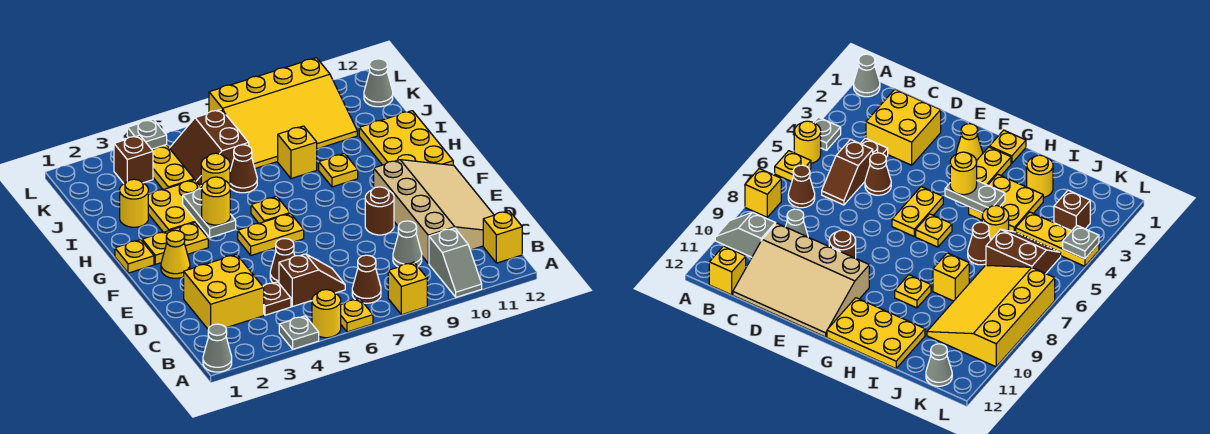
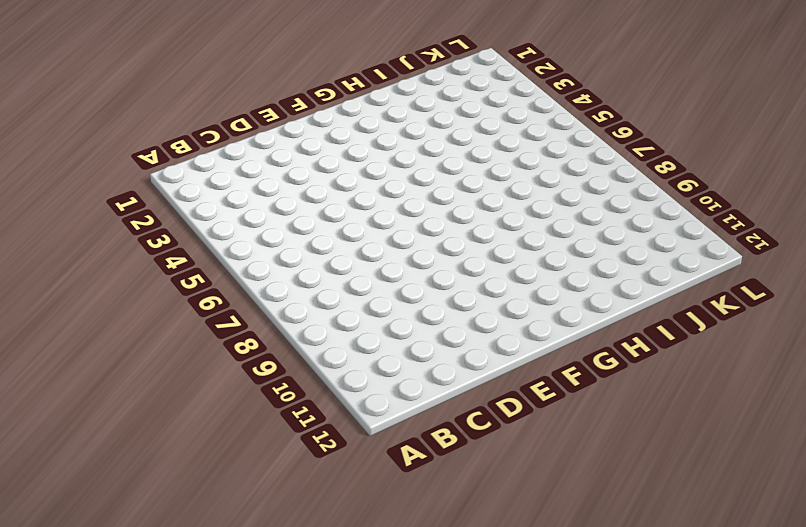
none -> grey cone A1 level 1
none -> grey plate A4 level 1
none -> yellow round brick A5 level 1
none -> yellow plate A6 level 1

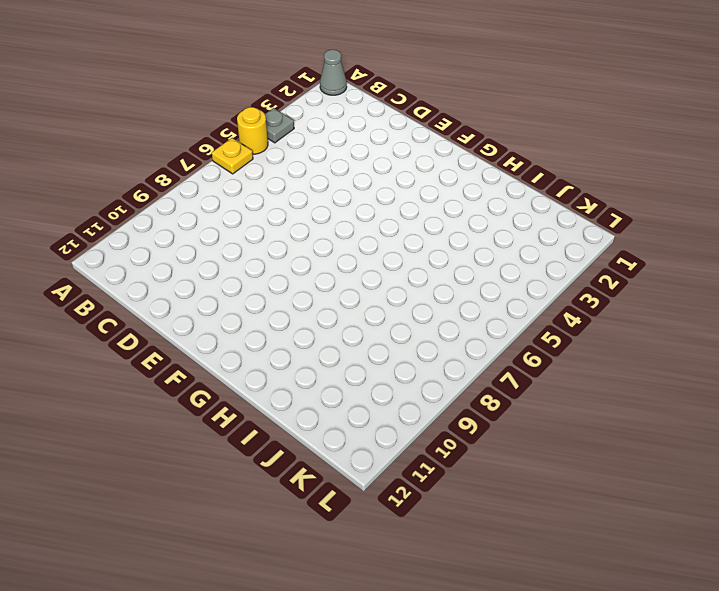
none -> yellow brick A8 level 1
none -> grey slope A10:B10 level 1 top B
none -> brown cone B7 level 1
none -> yellow brick B12 level 1

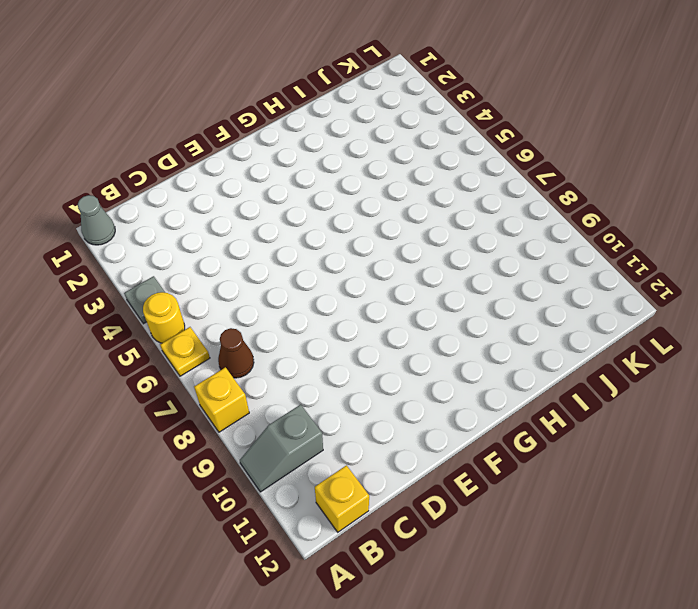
none -> yellow brick C2:D3 level 1
none -> brown plate C4 level 1
none -> brown slope C5:C6 level 1 top 5
none -> grey cone C9 level 1

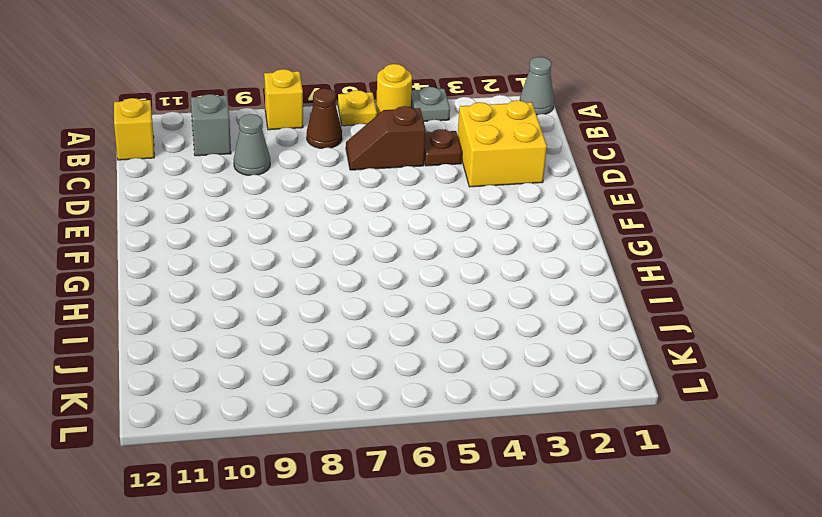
none -> tan slope C10:F12 level 1 top 10
none -> brown cone D5 level 1
none -> brown round brick E9 level 1
none -> yellow cone F2 level 1

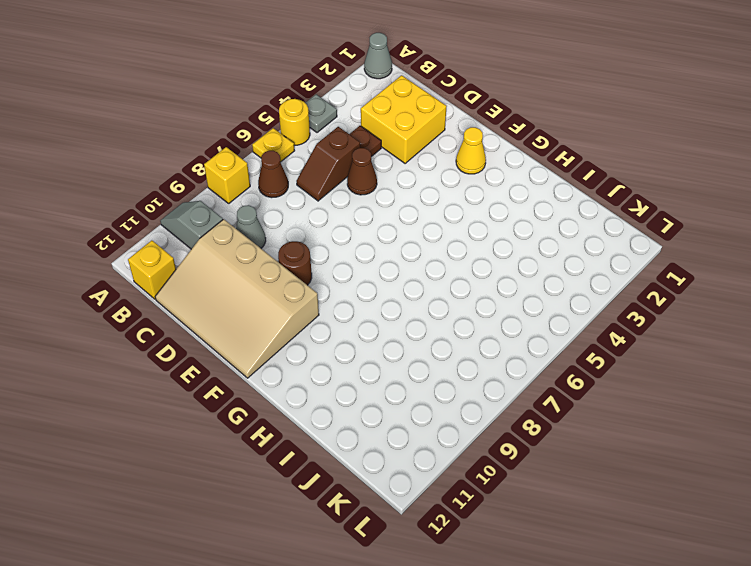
none -> yellow plate F5:F6 level 1
none -> yellow plate G1 level 1
none -> yellow plate G2:G3 level 1
none -> yellow plate G6 level 1

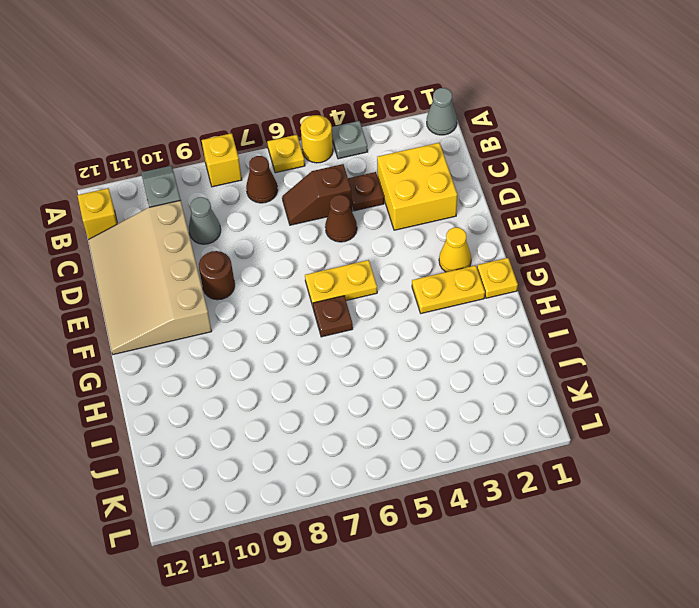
brown plate G6 level 1 -> yellow plate G6 level 1
none -> yellow plate G11:I12 level 1
none -> yellow plate H3:I4 level 1
none -> yellow plate H9 level 1
none -> yellow round brick I2 level 1

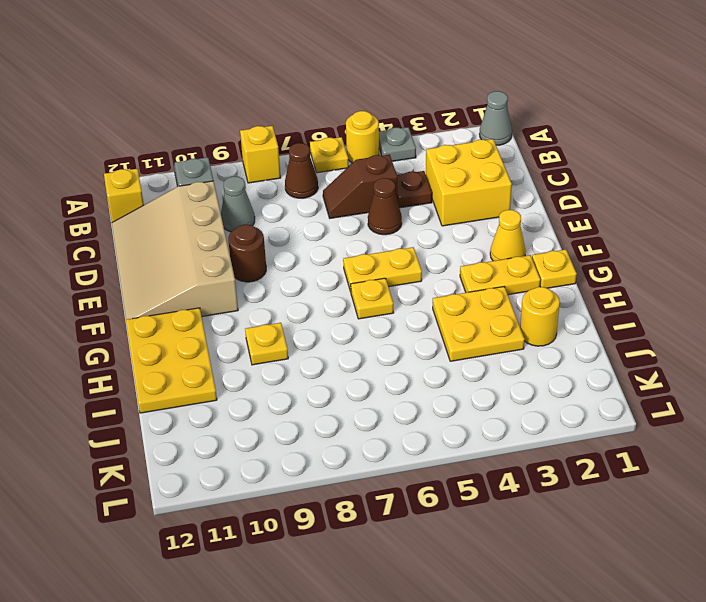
none -> yellow round brick I5 level 1
none -> brown cone I6 level 1
none -> yellow brick I8 level 1
none -> yellow plate J4:L4 level 1

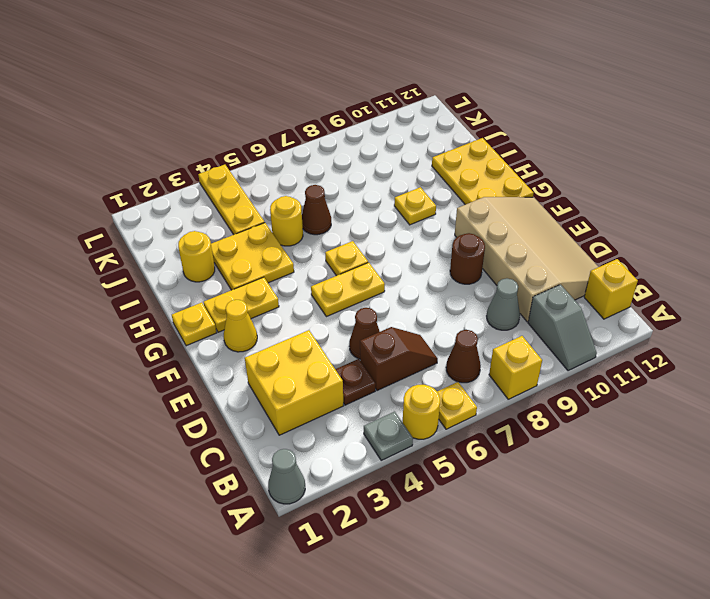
none -> yellow brick I8 level 1
none -> brown slope J5:K6 level 1 top 6
none -> yellow slope J7:L10 level 1 top L
none -> brown brick K3 level 1

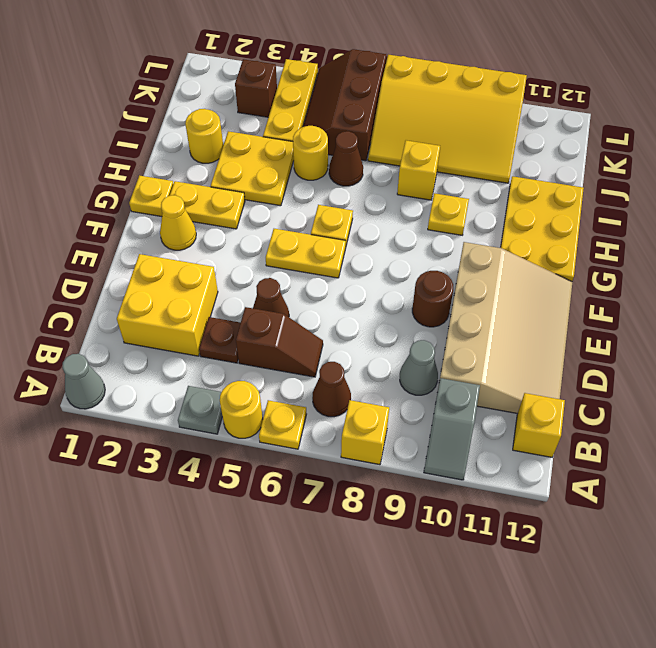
brown slope J5:L6 level 1 top 6 -> brown slope J5:K6 level 1 top 6
none -> grey cone K12 level 1
none -> grey plate G4:H4 level 2
none -> grey plate L4 level 2
none -> yellow round brick G4 level 3

